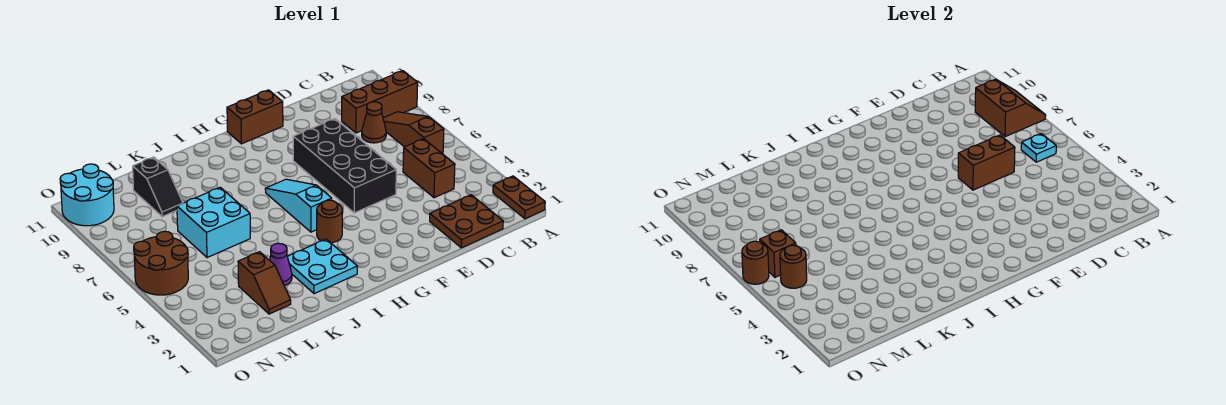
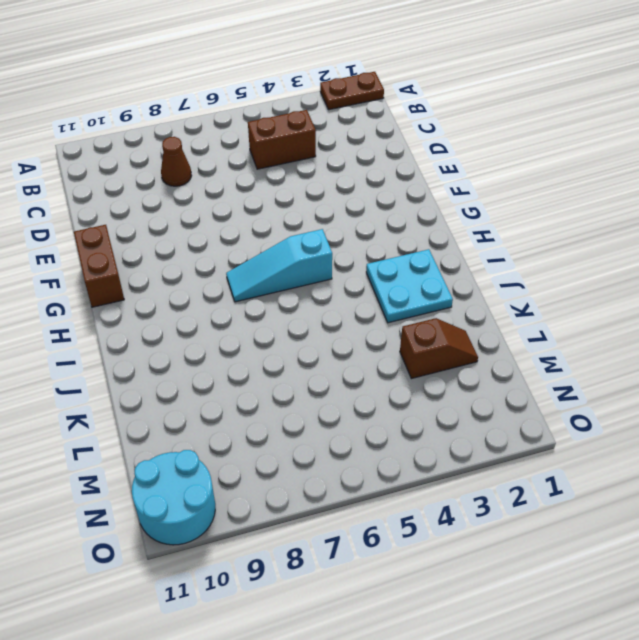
none -> brown brick A9:C9 level 1
none -> brown slope B6:B8 level 1 top 6
none -> brown plate C1:D2 level 1

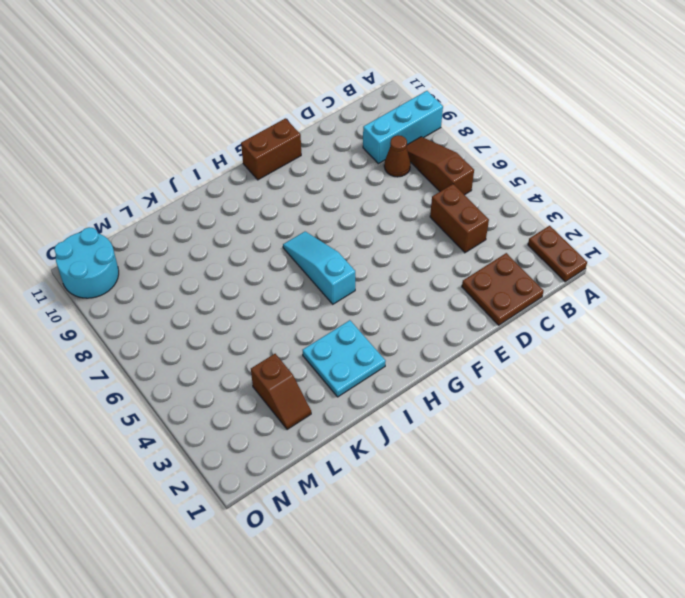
cyan brick A9:C9 level 1 -> brown brick A9:C9 level 1
none -> black brick E5:F8 level 1
none -> brown round brick H4 level 1
none -> purple cone K3 level 1

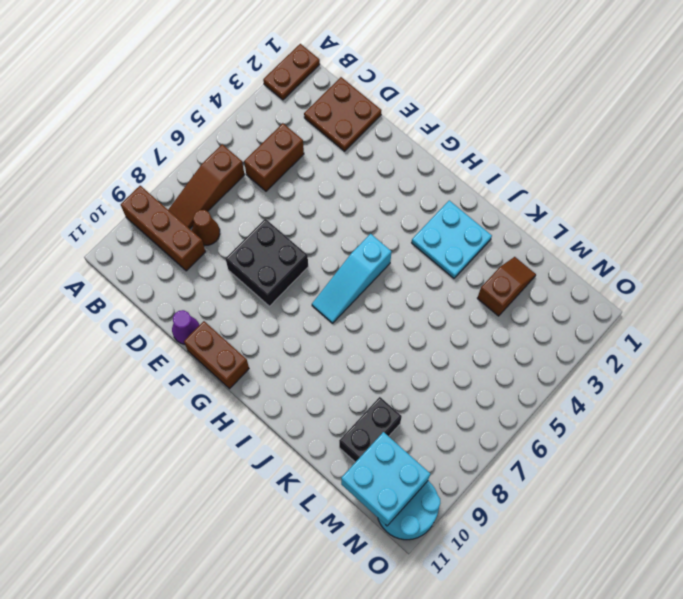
black brick E7:F8 level 1 -> black brick E5:F8 level 1
purple cone E11 level 1 -> purple cone K3 level 1
black brick L9:L10 level 1 -> black slope L9:L10 level 1 top 10
cyan brick M10:N11 level 2 -> cyan brick K6:L7 level 1
none -> brown round brick H4 level 1
none -> brown round brick N5:O6 level 1
none -> brown slope A8:B9 level 2 top B

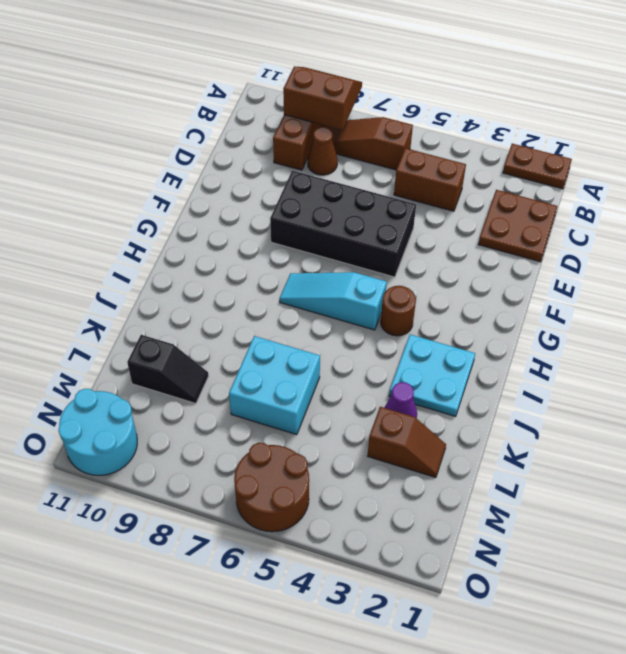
none -> brown brick F11:G11 level 1
none -> cyan plate B6 level 2
none -> brown brick D6:E6 level 2

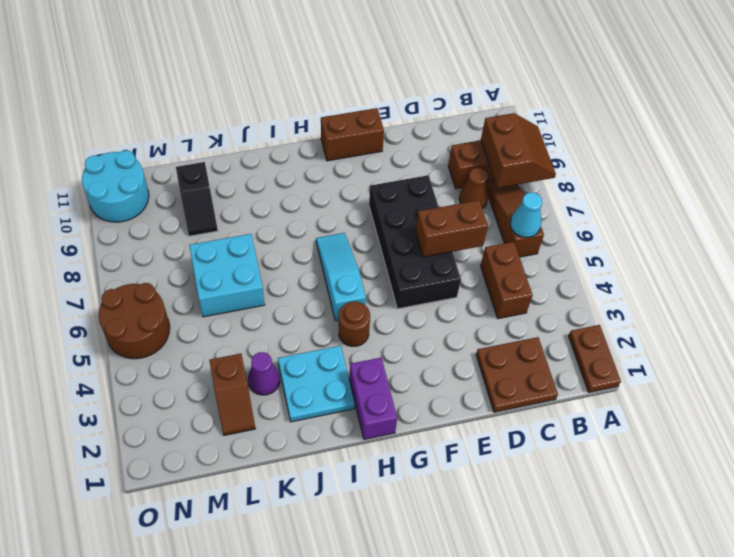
cyan cone B6 level 2 -> cyan plate B6 level 2
purple brick H1:H2 level 1 -> none
none -> brown round brick N5 level 2
none -> brown brick N6 level 2
none -> brown round brick O6 level 2

